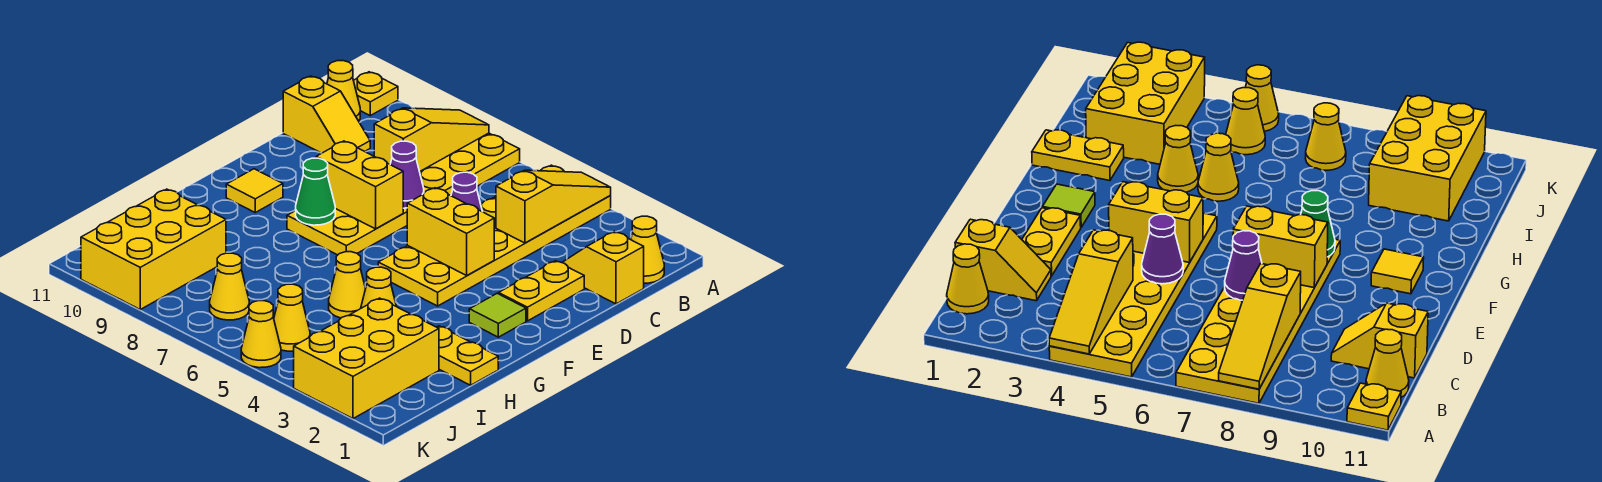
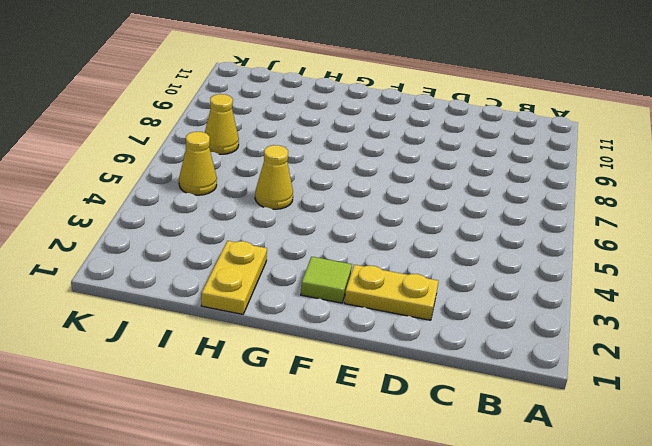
none -> yellow plate A4:F5 level 1
none -> yellow plate A7:F8 level 1
none -> yellow plate A11 level 1

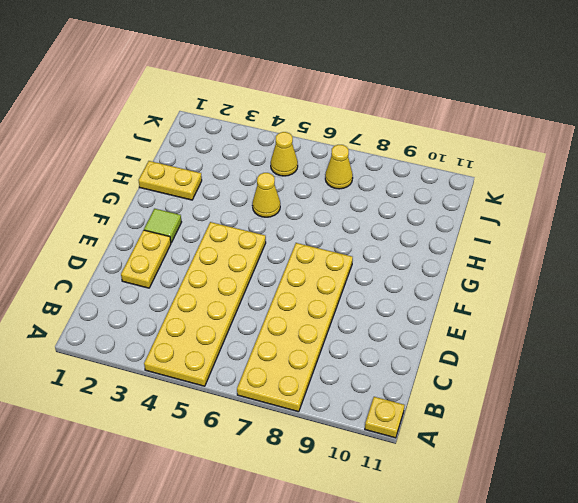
none -> yellow cone B1 level 1
none -> yellow cone B11 level 1
none -> yellow slope C1:C2 level 1 top 1

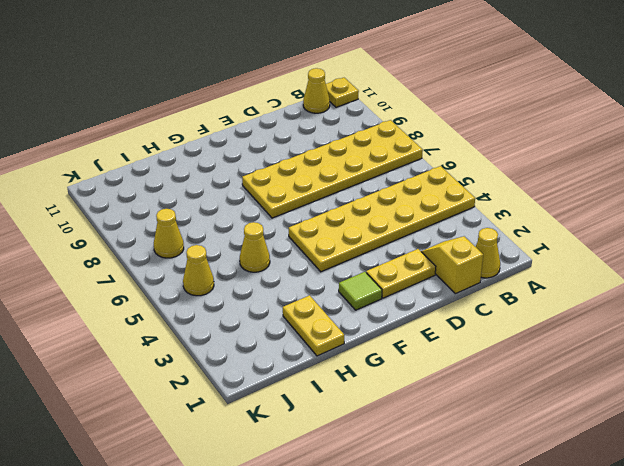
none -> yellow slope C10:C11 level 1 top 11
none -> yellow tile F10 level 1
none -> yellow cone H4 level 1

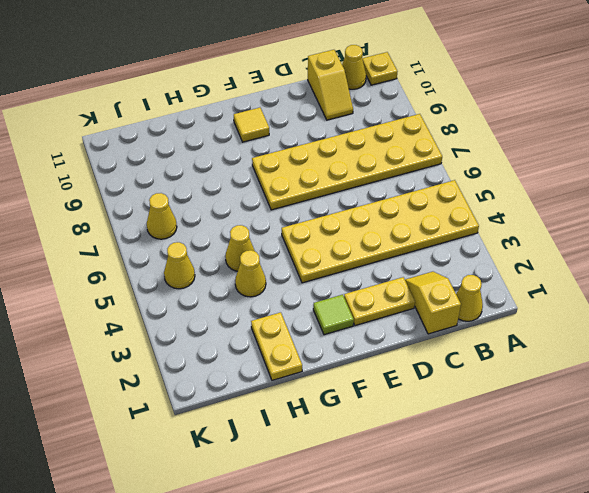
none -> yellow brick I2:K3 level 1
none -> yellow brick I9:K10 level 1
none -> yellow cone K5 level 1

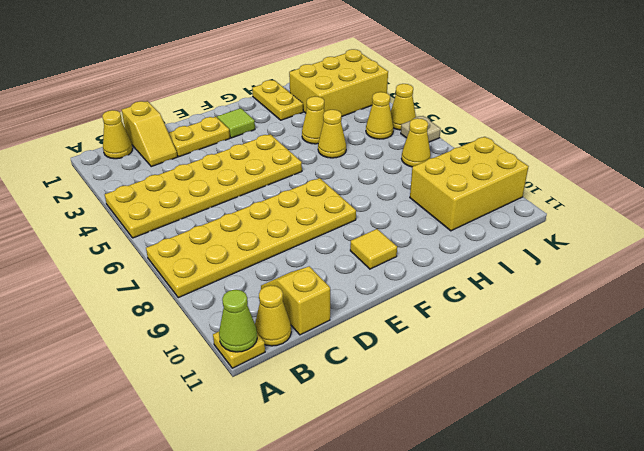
lime cone A11 level 2 -> none
tan plate K6 level 1 -> none
none -> yellow slope A4:C4 level 2 top C
none -> yellow slope A8:C8 level 2 top C
none -> purple cone D5 level 2

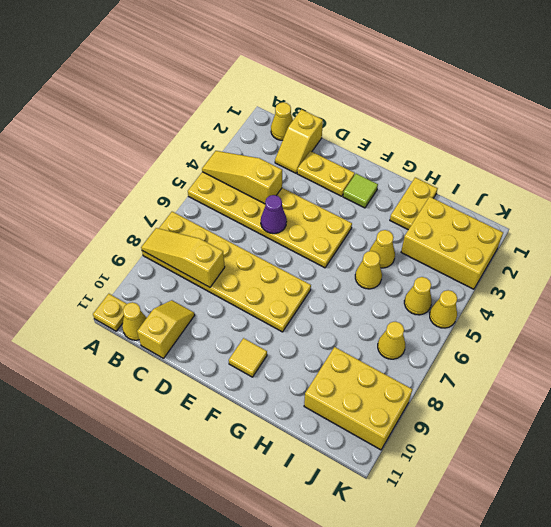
none -> purple cone D7 level 2
none -> yellow brick E4:E5 level 2
none -> yellow brick E7:E8 level 2

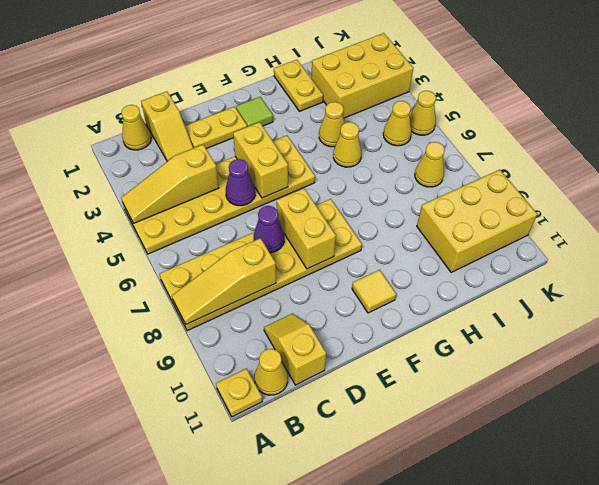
none -> green cone F8 level 2

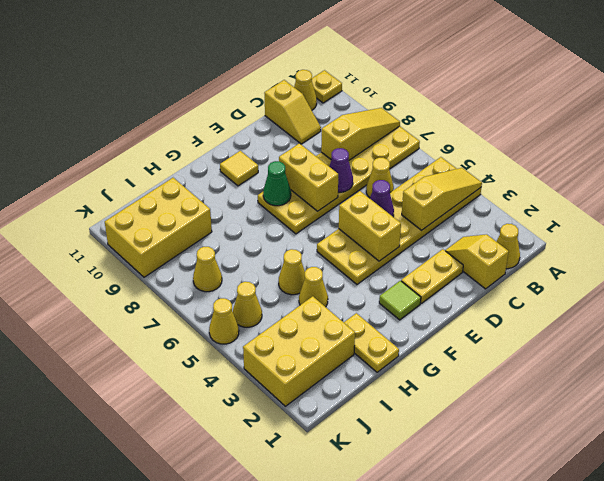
yellow cone C6 level 1 -> none

